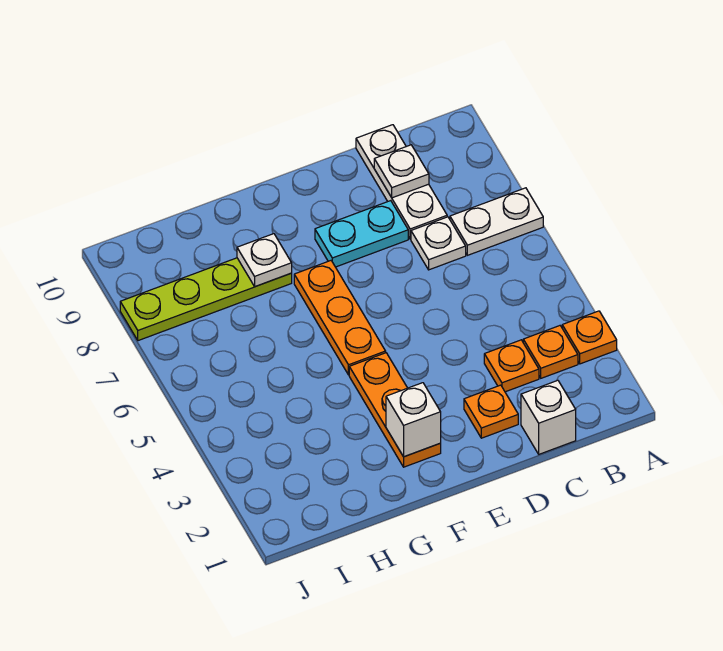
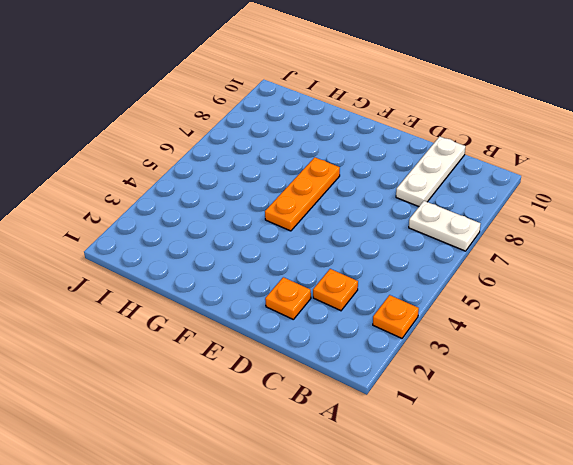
none -> orange plate B3 level 1
none -> white brick C1 level 1
none -> white plate C7 level 1

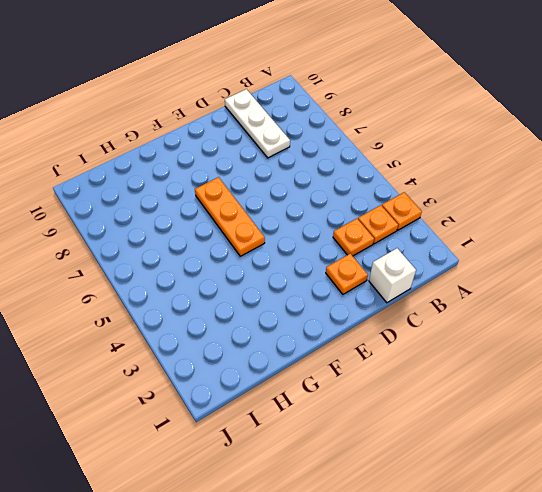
none -> white plate A7:B7 level 1
none -> white plate C7 level 1
none -> cyan plate D8:E8 level 1

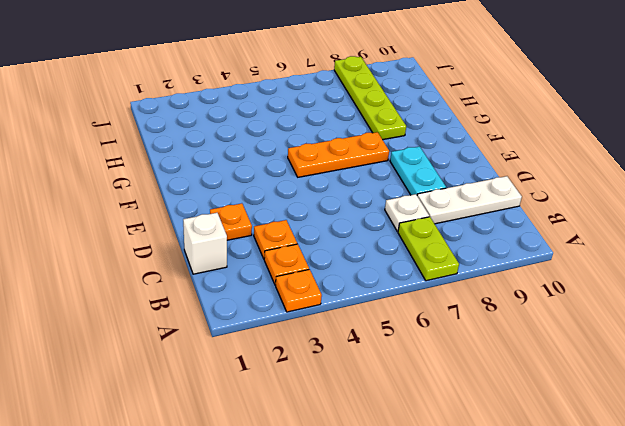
lime plate A7:B7 level 1 -> white plate A7:B7 level 1
none -> orange plate F2:F4 level 1
none -> white plate C9 level 2
none -> white brick F2 level 2

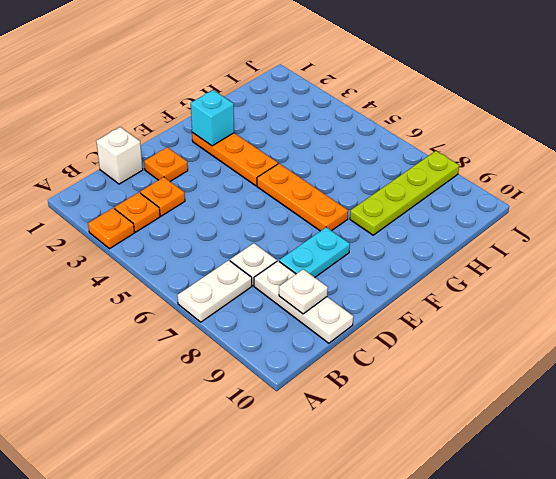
cyan brick F2 level 2 -> white brick F2 level 2
none -> white plate G8 level 2

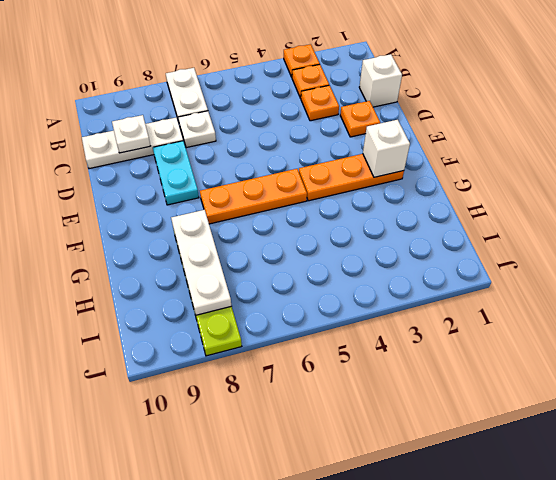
white plate G8:I8 level 2 -> white plate G8 level 2

